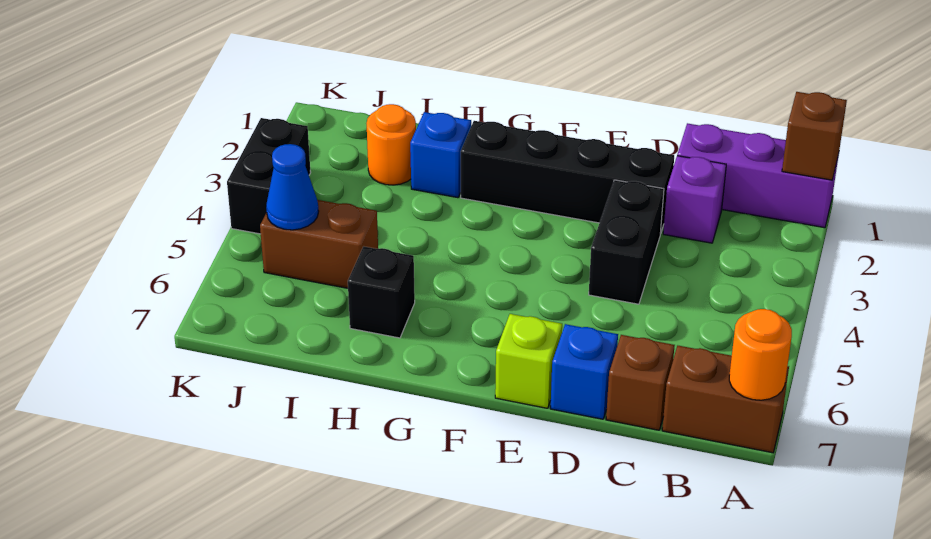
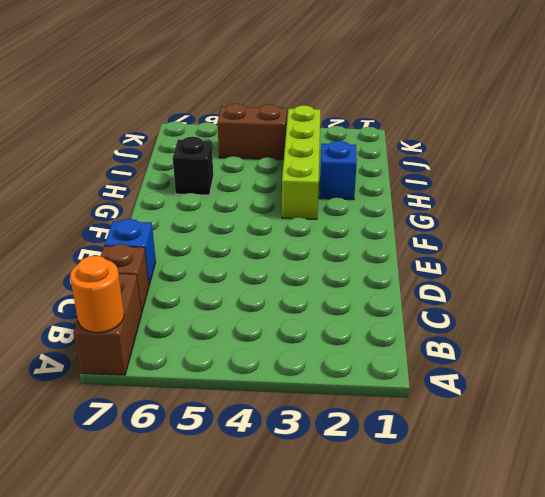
lime brick G3:J3 level 1 -> none
brown brick J4:J5 level 1 -> brown brick I5:J5 level 1
none -> purple brick A1:C1 level 1
none -> purple brick C2 level 1
none -> black brick D2:G2 level 1

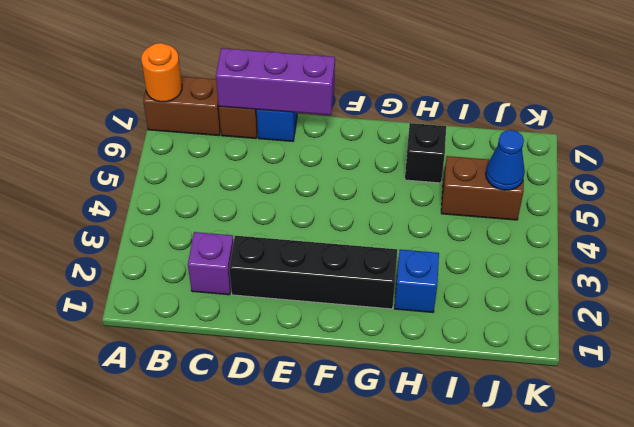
purple brick C7:E7 level 2 -> purple brick A1:C1 level 1
none -> black brick D3:D4 level 1
none -> lime brick E7 level 1
none -> orange round brick I2 level 1

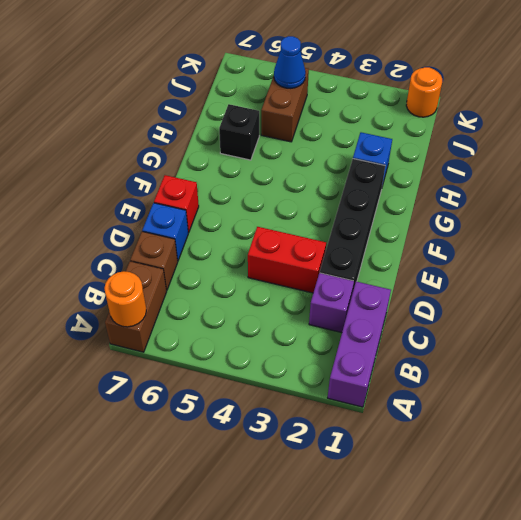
red brick D3:D4 level 1 -> black brick D3:D4 level 1
red brick E7 level 1 -> lime brick E7 level 1
orange round brick K1 level 1 -> orange round brick I2 level 1
none -> black brick K3:K4 level 1
none -> brown brick A1 level 2

